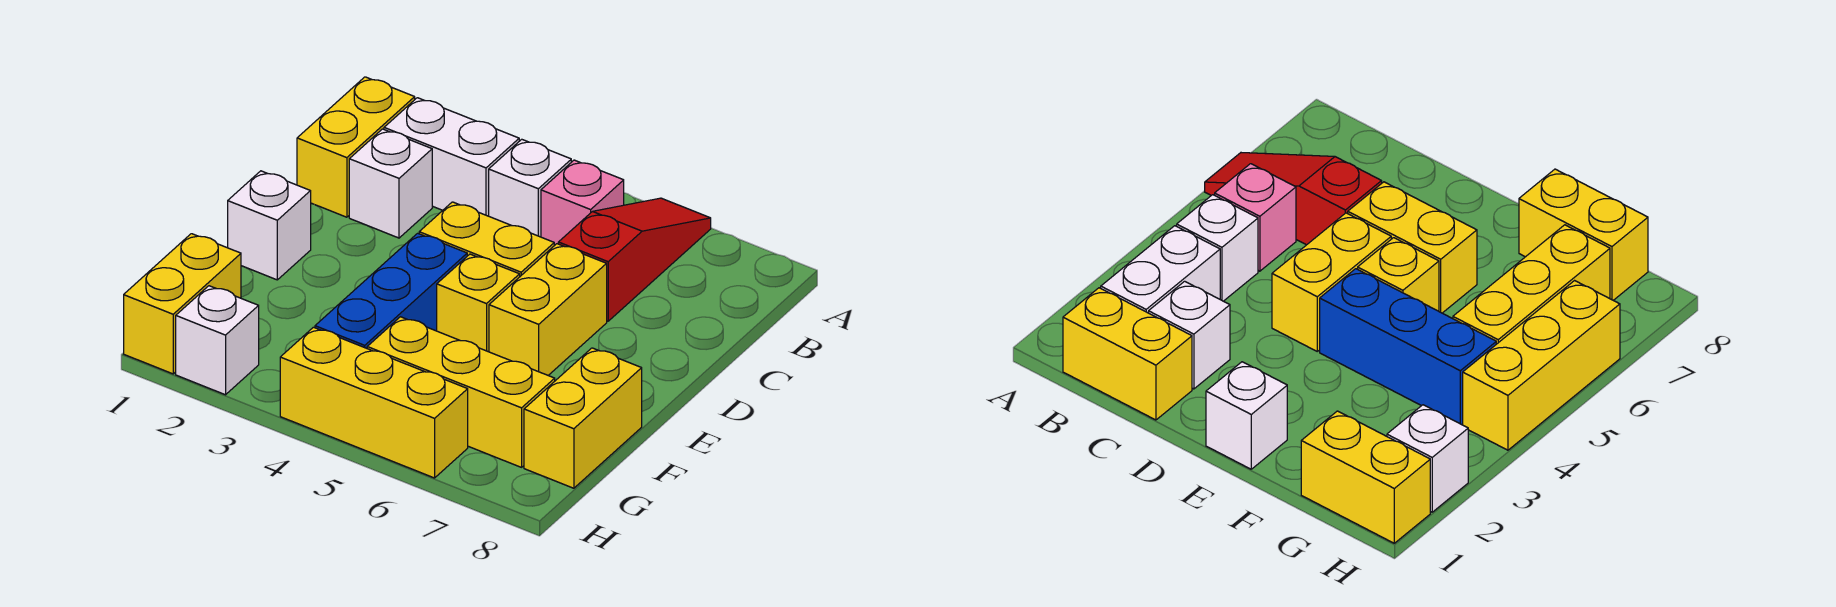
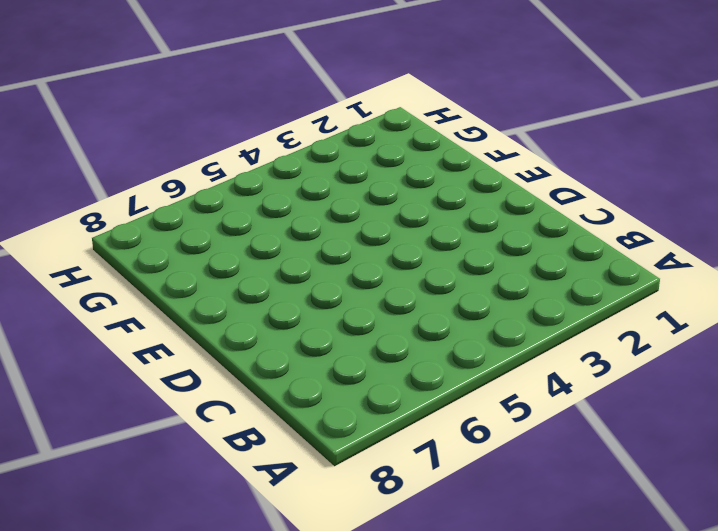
none -> red slope A6:C6 level 1 top C
none -> yellow brick B1:C1 level 1
none -> white brick B2:B3 level 1

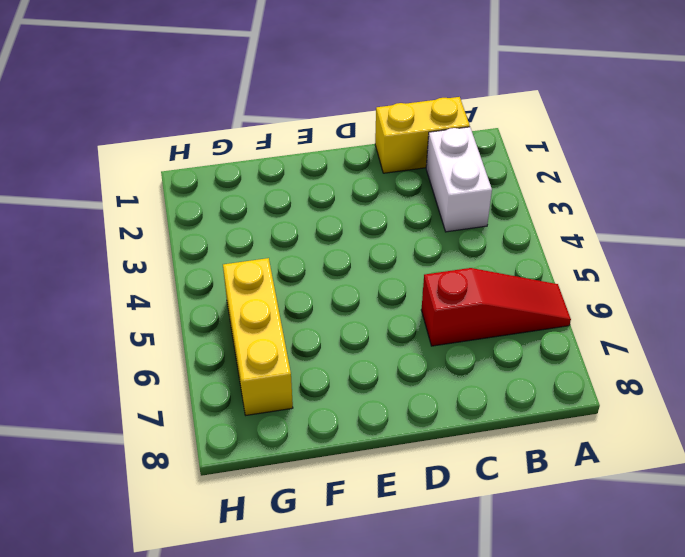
none -> white brick B4 level 1
none -> pink brick B5 level 1
none -> white brick C2 level 1

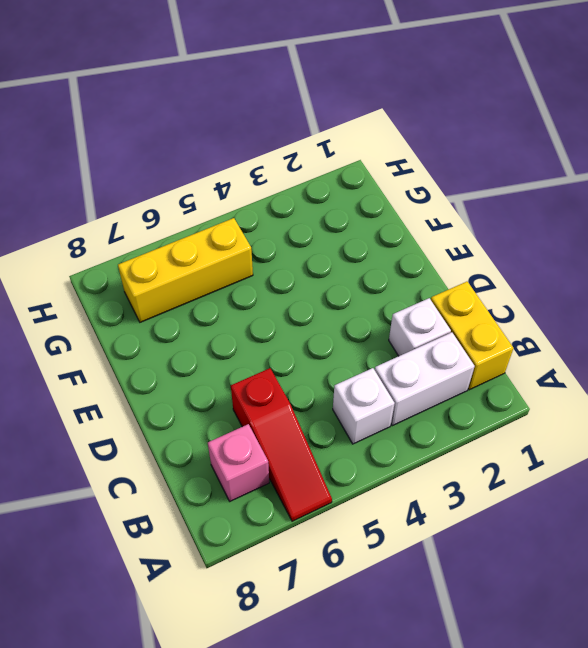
pink brick B7 level 1 -> pink brick B5 level 1
none -> yellow brick D4:D5 level 1
none -> yellow brick D6:E6 level 1
none -> white brick E1 level 1

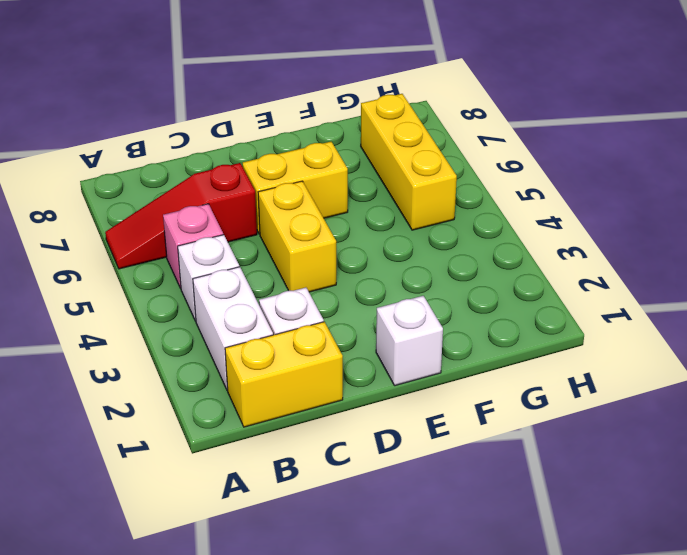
none -> blue brick E4:G4 level 1
none -> yellow brick E5 level 1
none -> yellow brick F8:G8 level 1

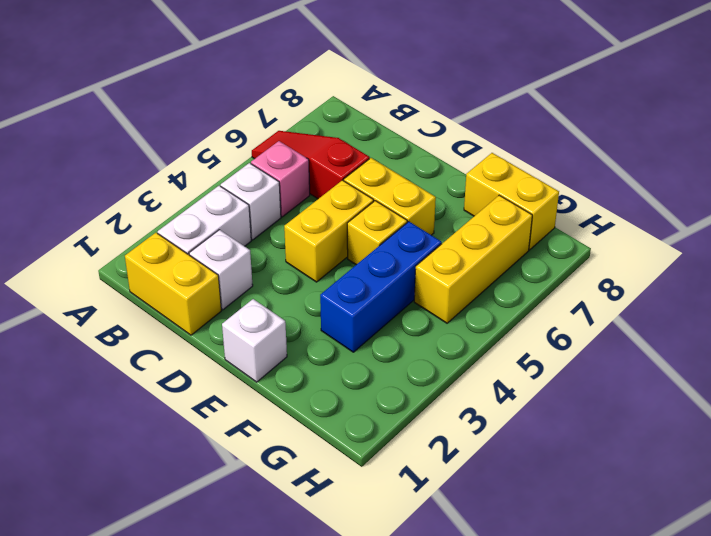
blue brick F3:F5 level 1 -> blue brick E4:G4 level 1
none -> yellow brick G1:H1 level 1
none -> white brick H2 level 1
none -> yellow brick H4:H6 level 1

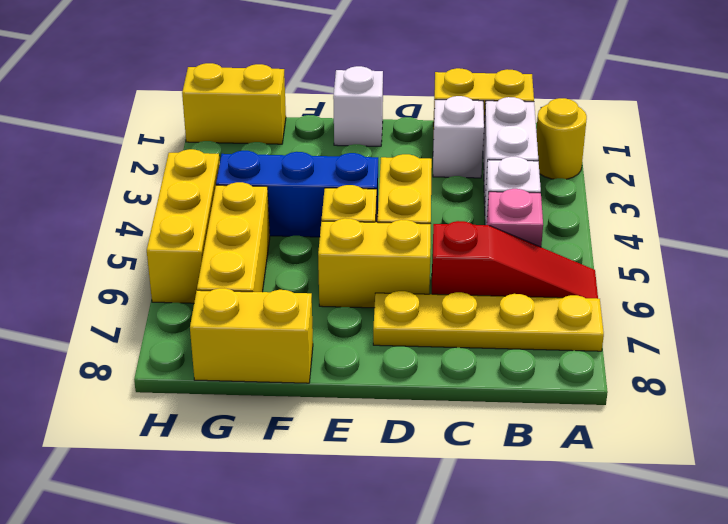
yellow round brick A2 level 1 -> none
yellow plate A7:D7 level 1 -> none
none -> white brick H2 level 1

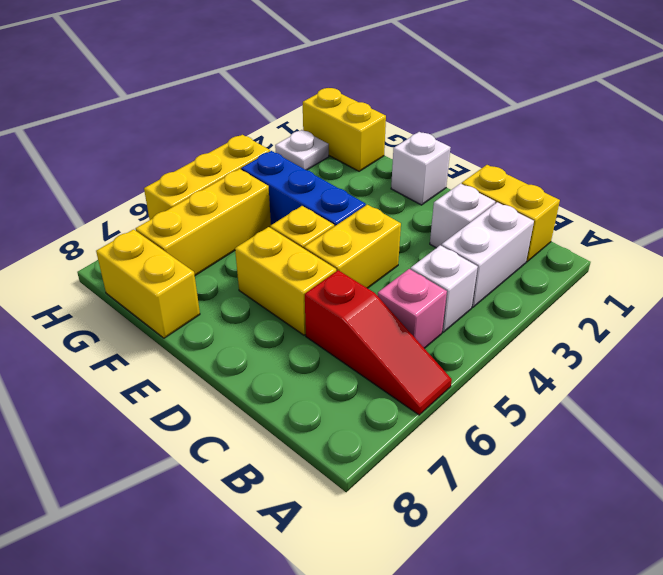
white plate H2 level 1 -> white brick H2 level 1

